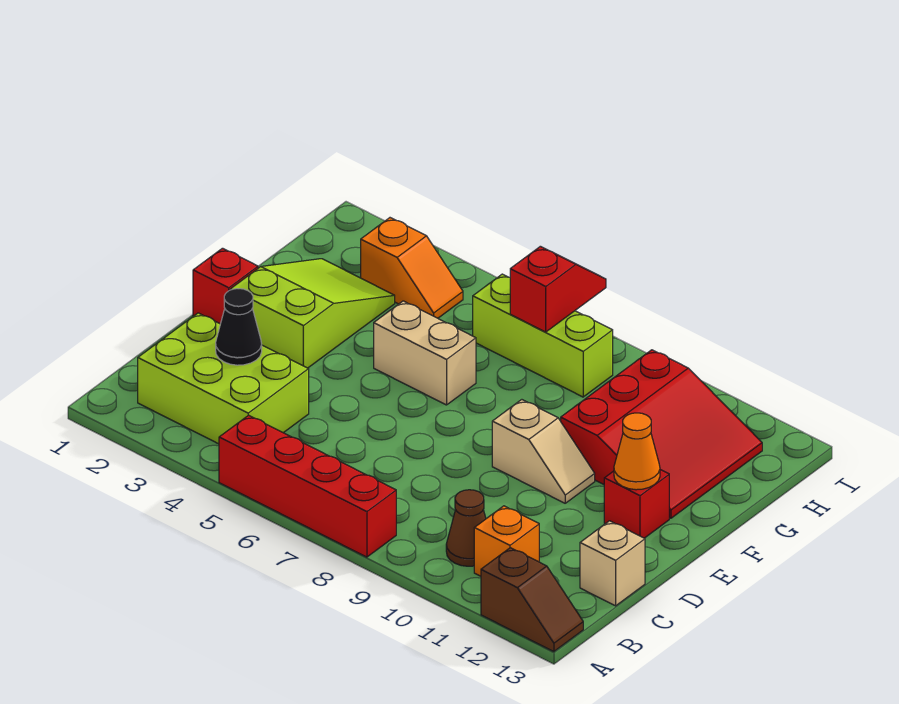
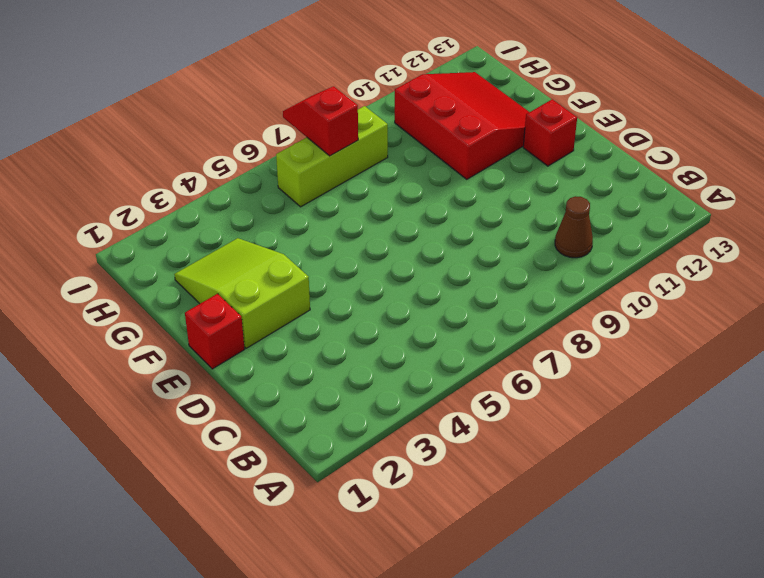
none -> red brick A5:A8 level 1
none -> brown slope A12:A13 level 1 top 12
none -> lime brick B2:C4 level 1

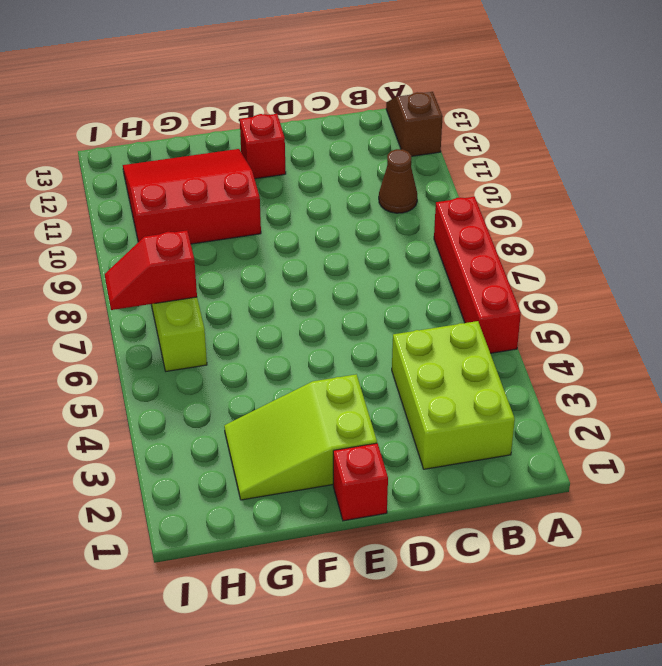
none -> orange brick B11 level 1
none -> tan brick C13 level 1
none -> tan slope E9:E10 level 1 top 9

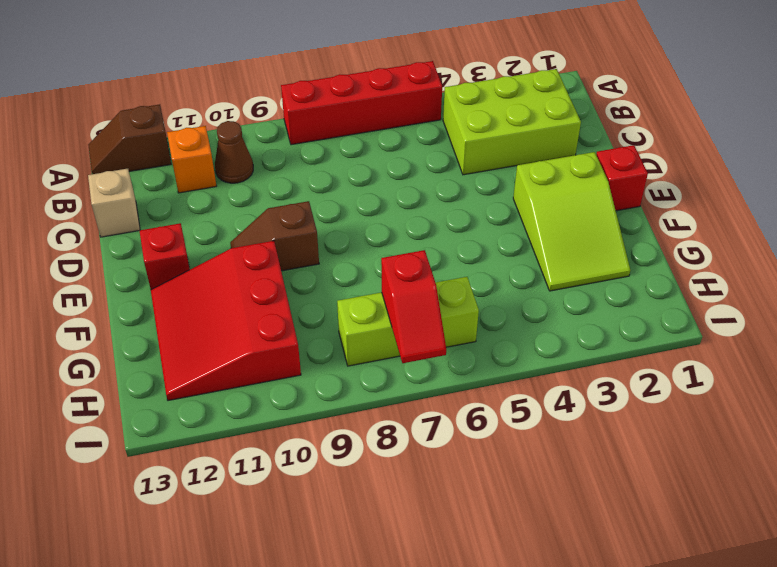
brown slope E9:E10 level 1 top 9 -> tan slope E9:E10 level 1 top 9
none -> tan brick F5:F6 level 1
none -> orange slope H3:H4 level 1 top 3
none -> black cone C3 level 2

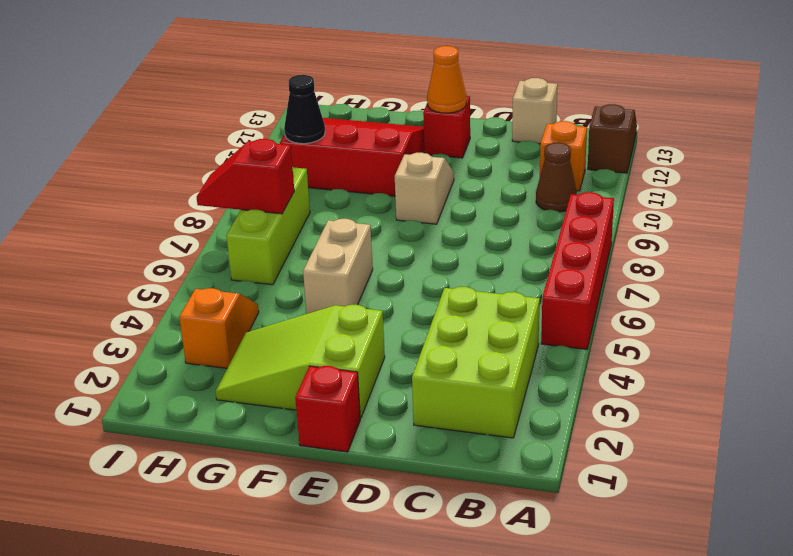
black cone H10 level 2 -> black cone C3 level 2

